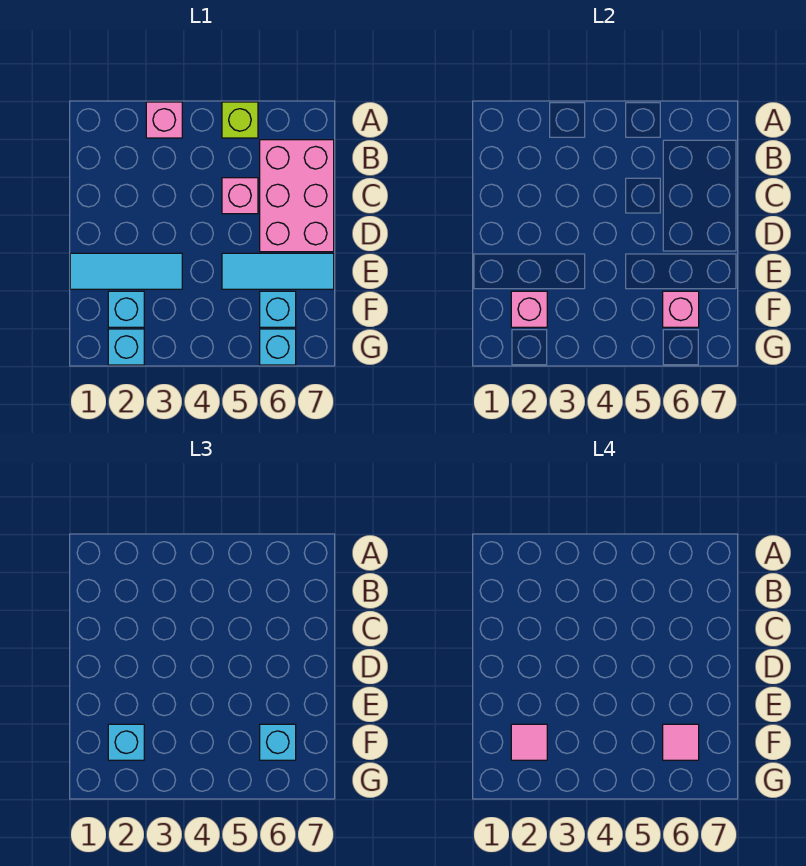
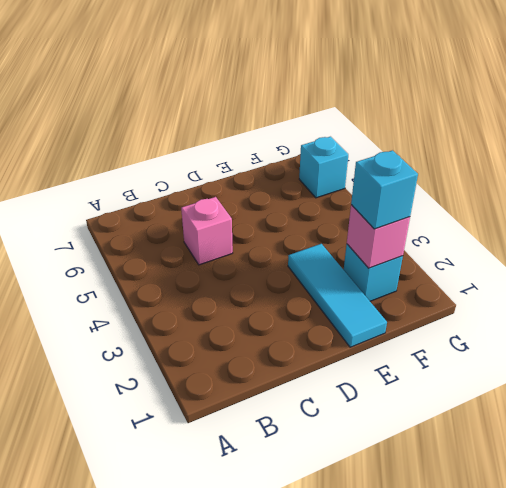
none -> pink brick A3 level 1
none -> lime brick A5 level 1
none -> pink brick B6:D7 level 1

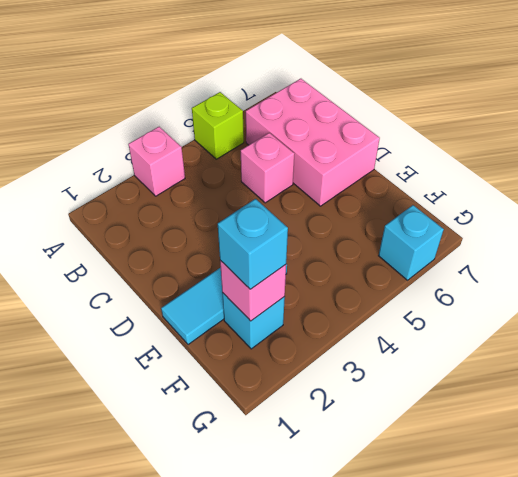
none -> cyan tile E5:E7 level 1
none -> cyan brick F6 level 1
none -> cyan brick G2 level 1

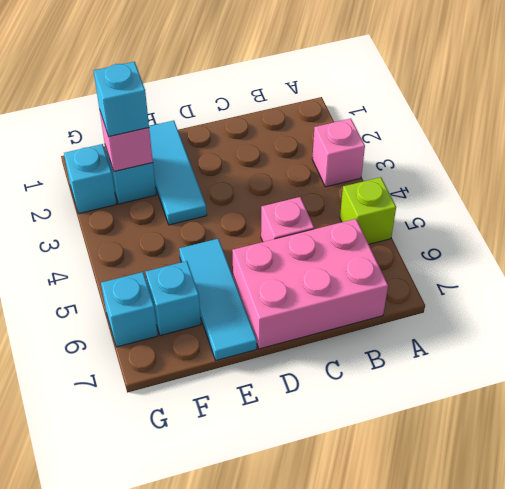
none -> pink brick F6 level 2
none -> cyan brick F6 level 3
none -> pink tile F2 level 4

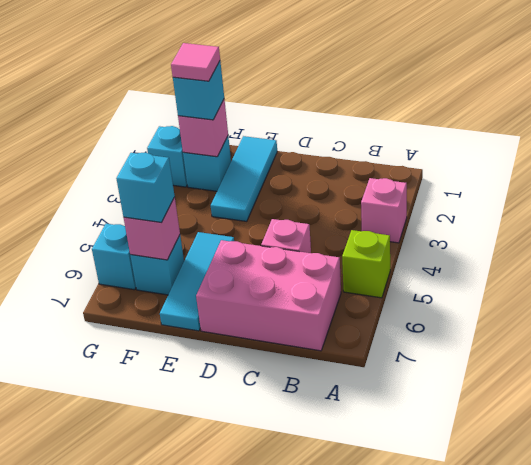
none -> pink tile F6 level 4

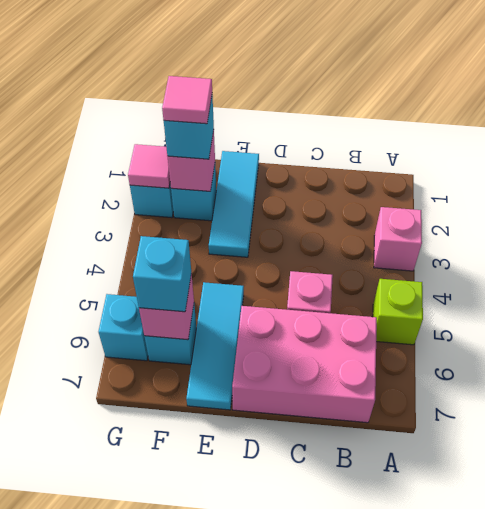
pink tile G2 level 2 -> pink tile F6 level 4

